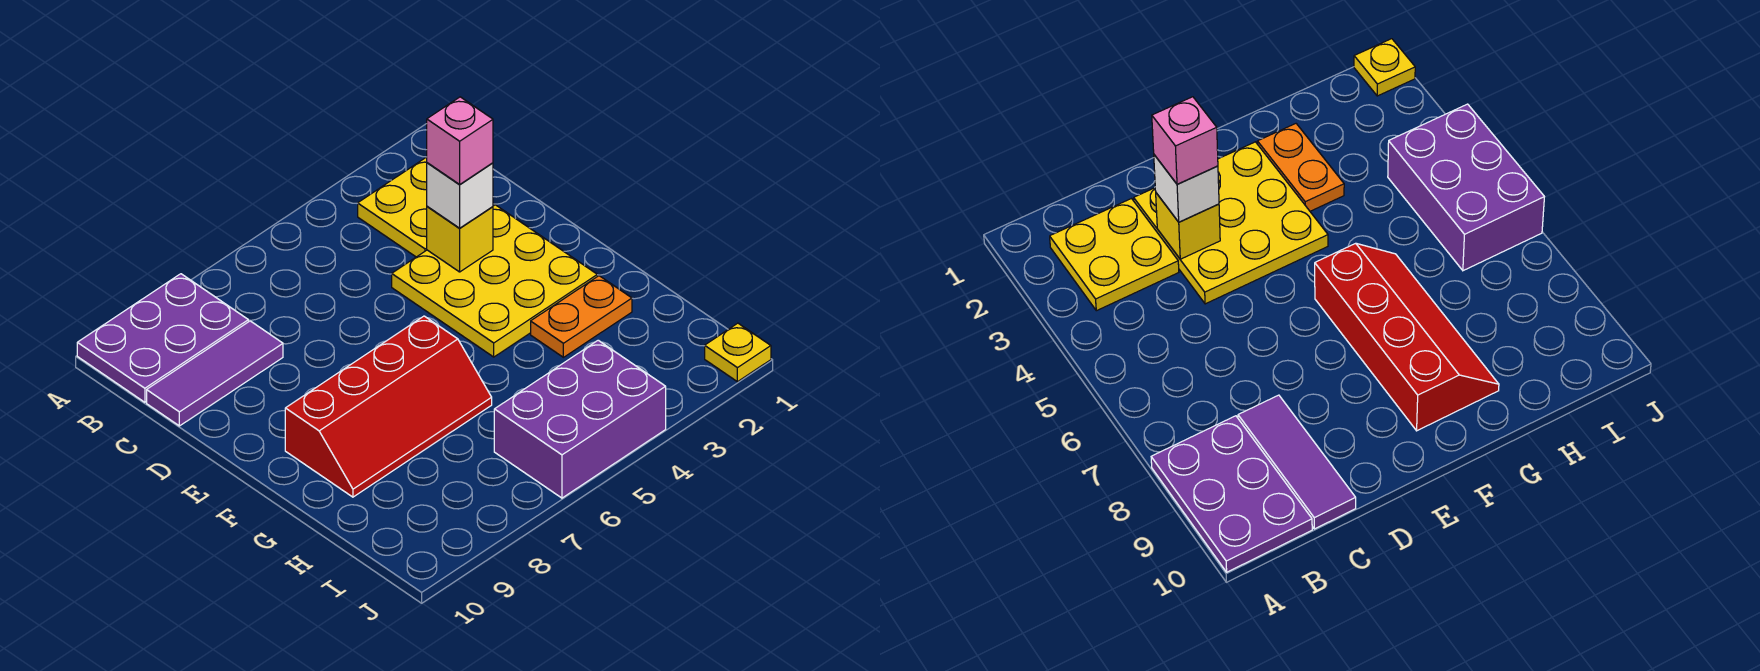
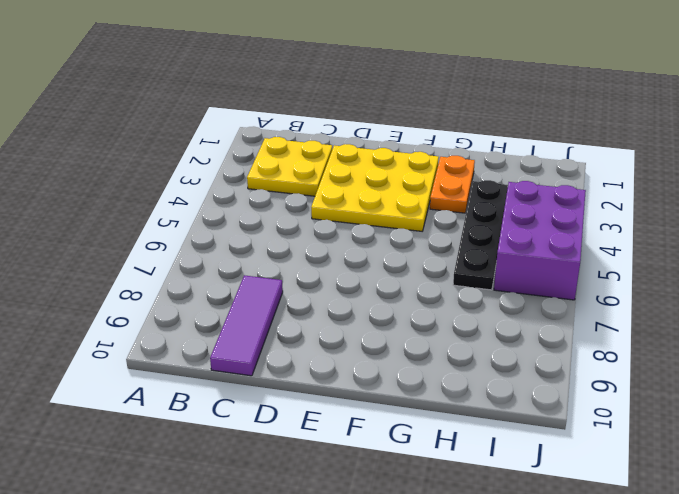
black plate H3:H6 level 1 -> none
none -> purple plate A8:B10 level 1
none -> red slope F6:G9 level 1 top F

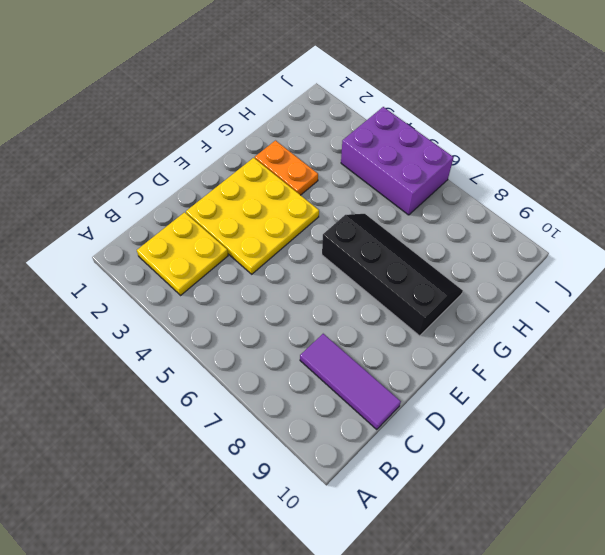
black slope F6:G9 level 1 top F -> red slope F6:G9 level 1 top F
none -> purple plate A8:B10 level 1
none -> yellow plate J1 level 1

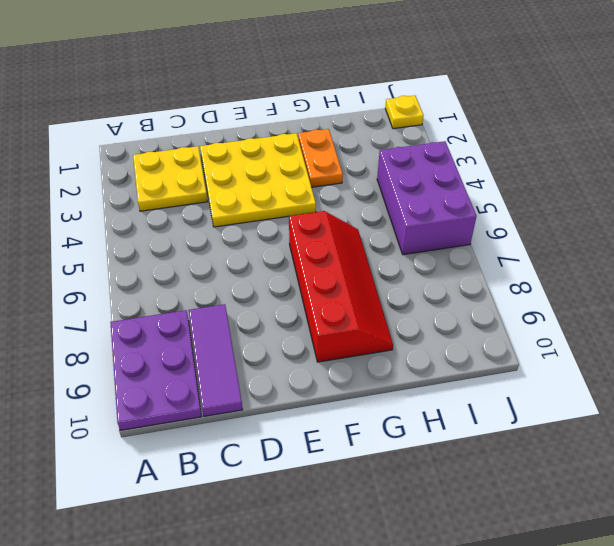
none -> yellow brick D3 level 2
none -> white brick D3 level 3

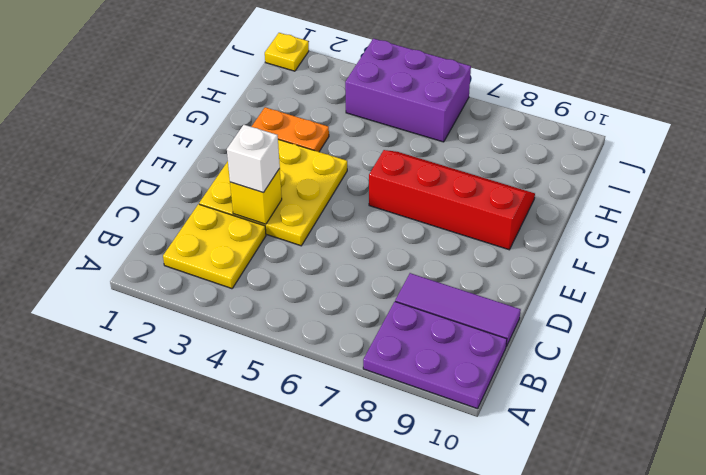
none -> pink brick D3 level 4

